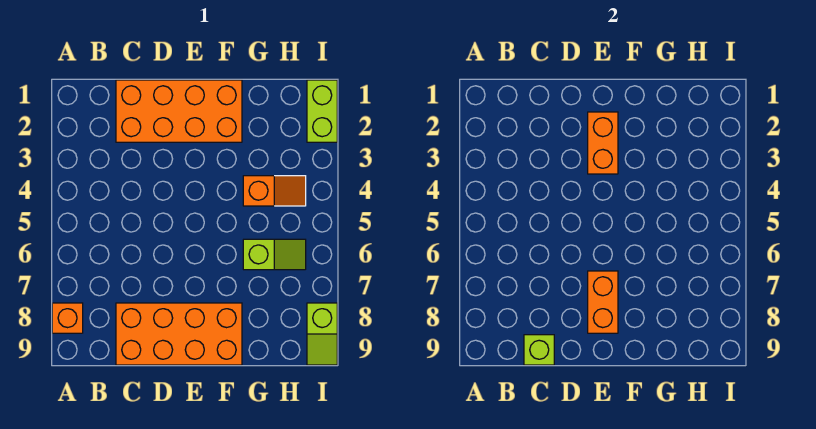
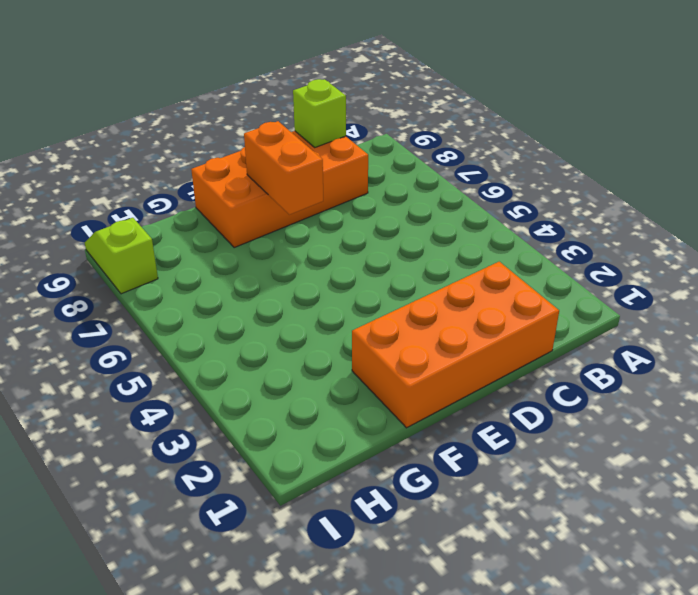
none -> orange brick A8 level 1
none -> orange slope G4:H4 level 1 top G

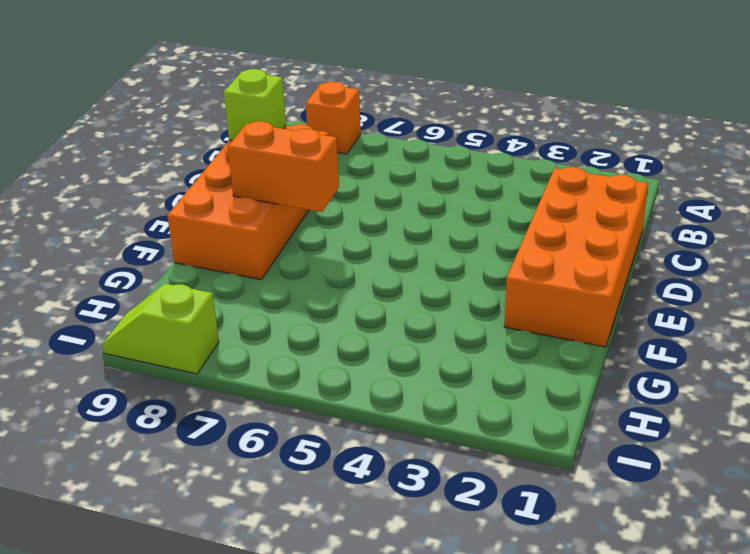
none -> orange slope G4:H4 level 1 top G
none -> lime slope G6:H6 level 1 top G

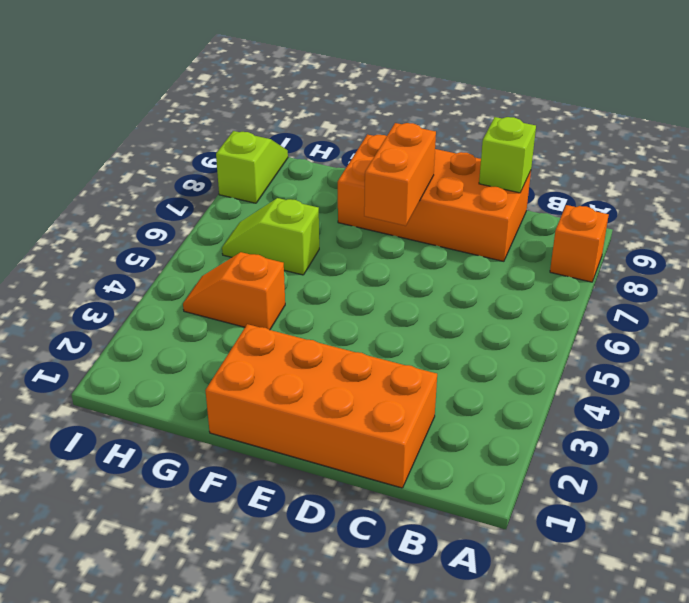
none -> lime brick I1:I2 level 1
none -> orange brick E2:E3 level 2

